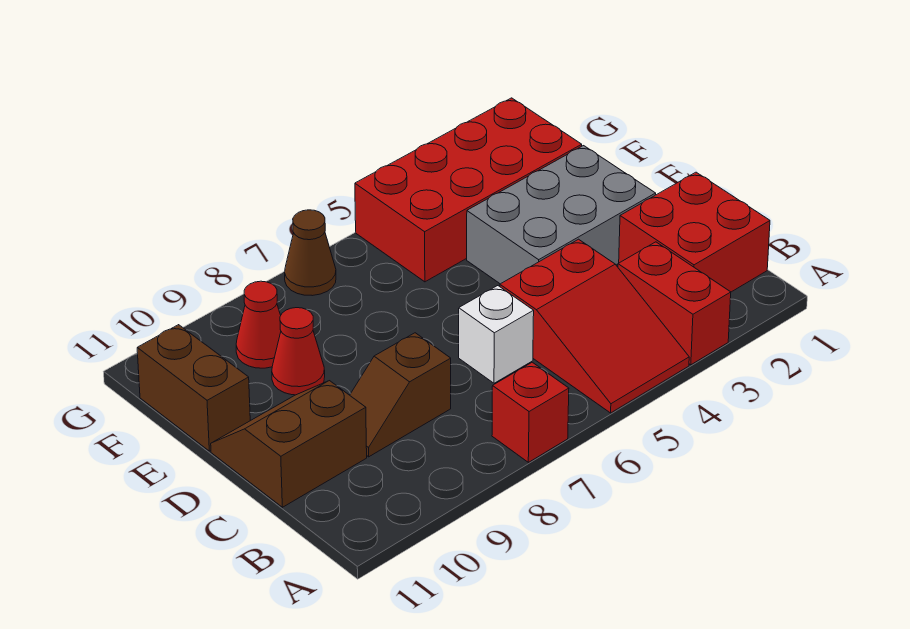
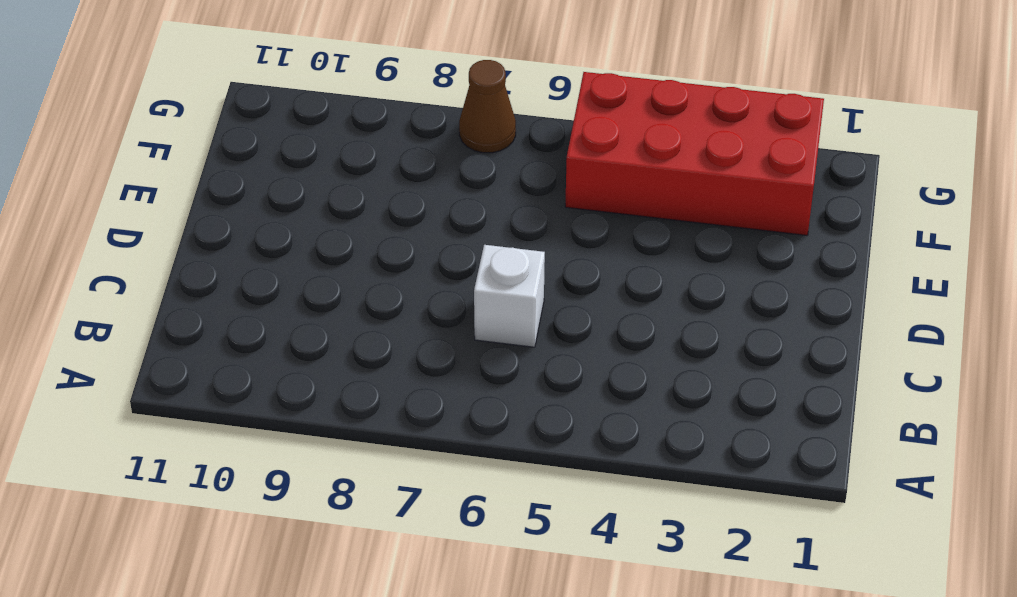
none -> red brick A3:B3 level 1
none -> red slope A4:C5 level 1 top C
none -> red brick A7 level 1

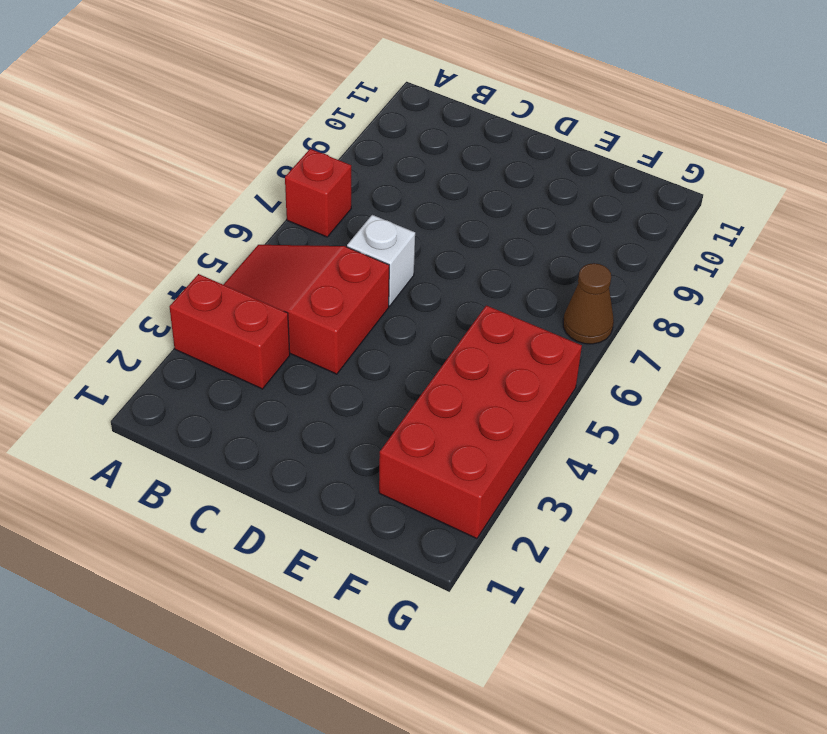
none -> red brick B1:C2 level 1
none -> brown slope C8:C9 level 1 top 8
none -> brown slope C10:D11 level 1 top C

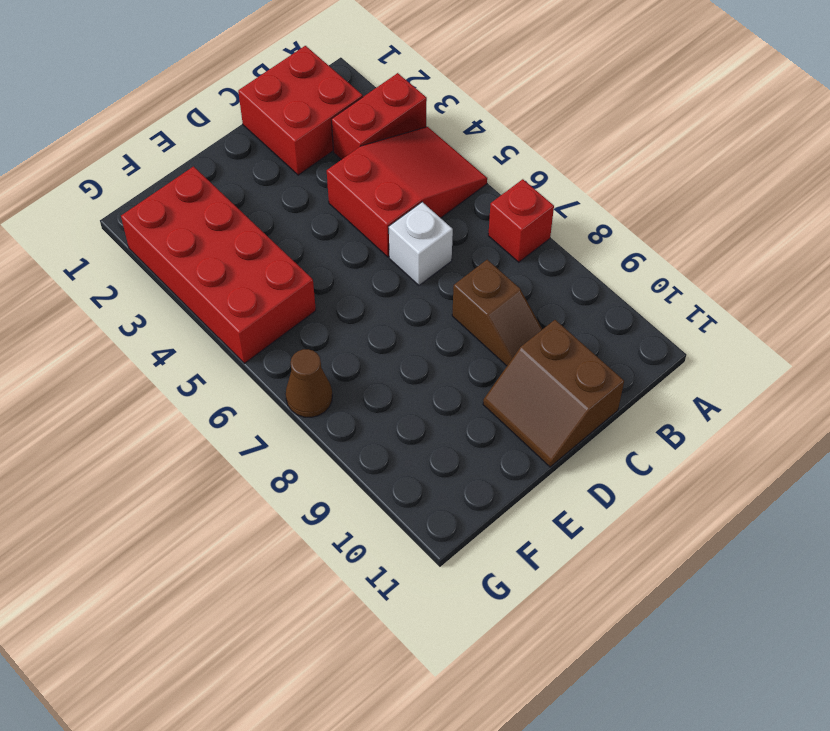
none -> grey brick D2:E4 level 1
none -> red cone E9 level 1
none -> brown brick E11:F11 level 1

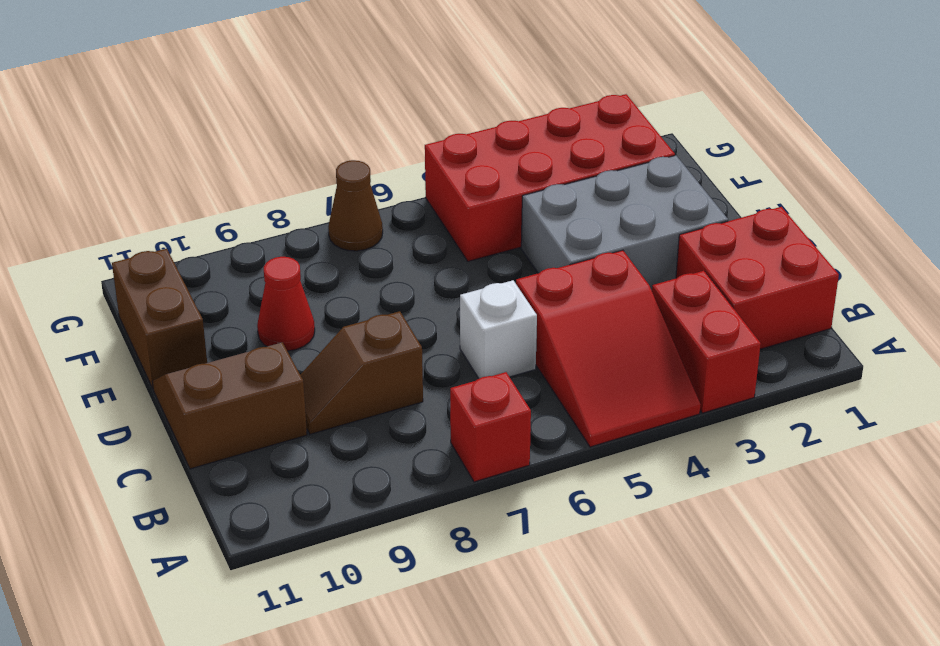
none -> red cone F9 level 1

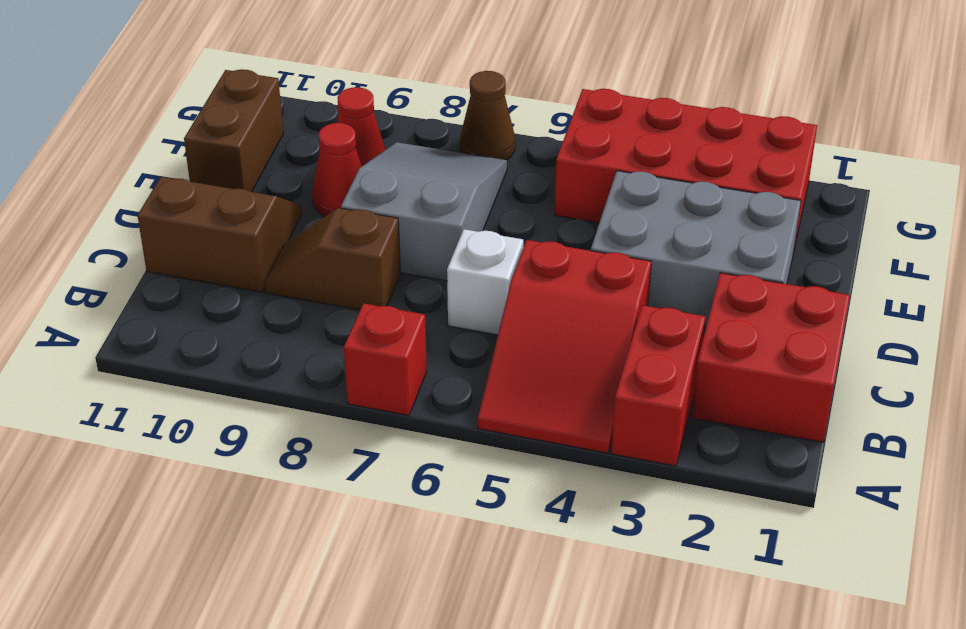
grey slope D7:F8 level 1 top D -> none

